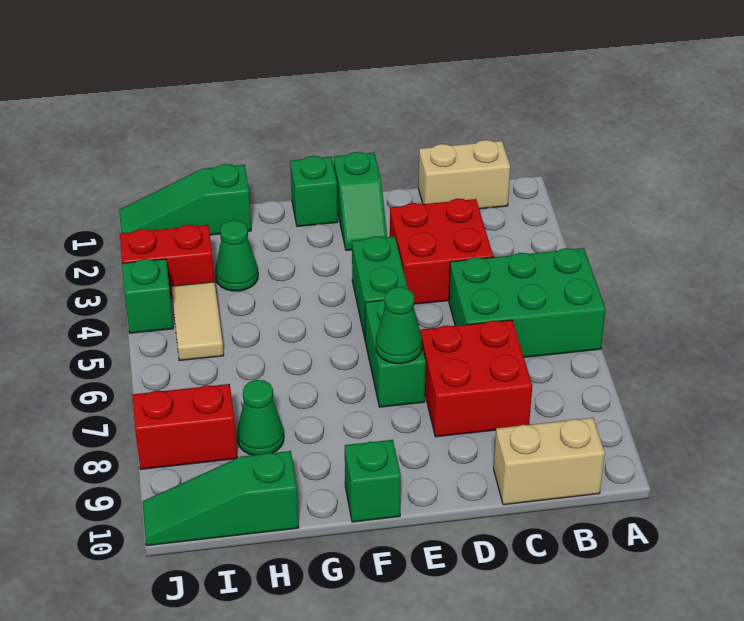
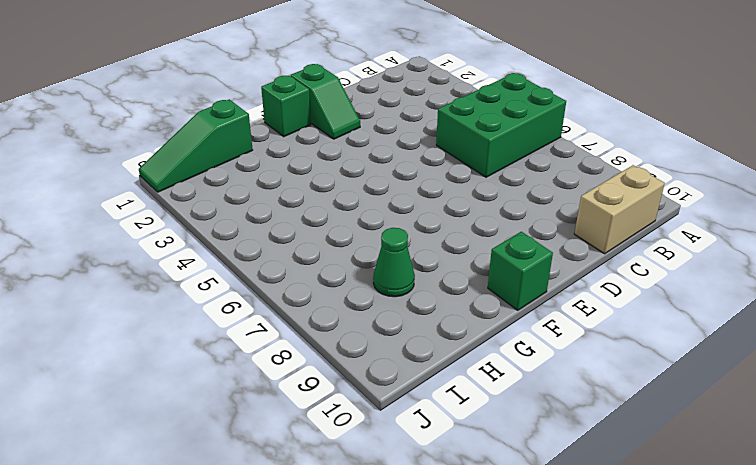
none -> tan brick B1:C1 level 1
none -> red brick C3:D4 level 1
none -> red brick C7:D8 level 1

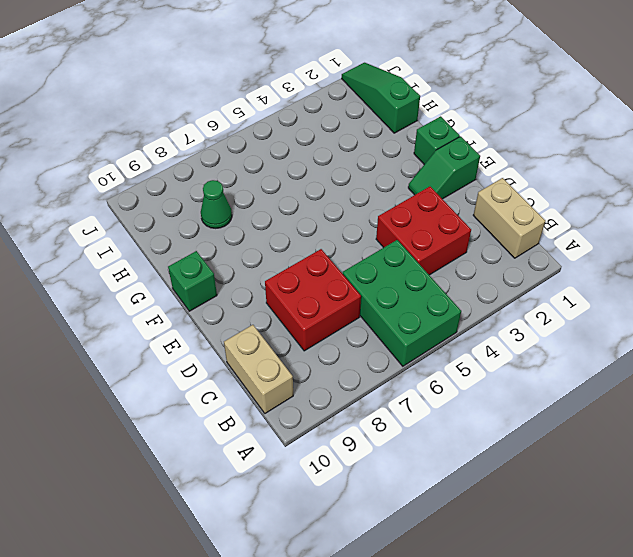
none -> green brick E4:E5 level 1
none -> green brick E6:E7 level 1
none -> green cone H3 level 1

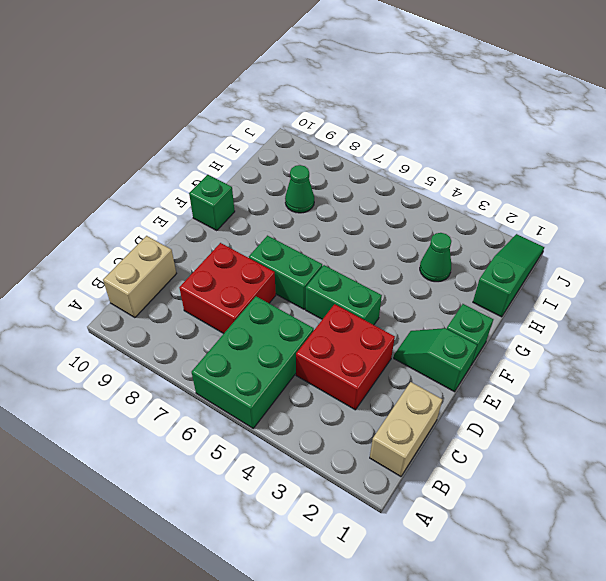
none -> green slope H10:J10 level 1 top H
none -> red brick I3:J3 level 1
none -> tan tile I4:I5 level 1

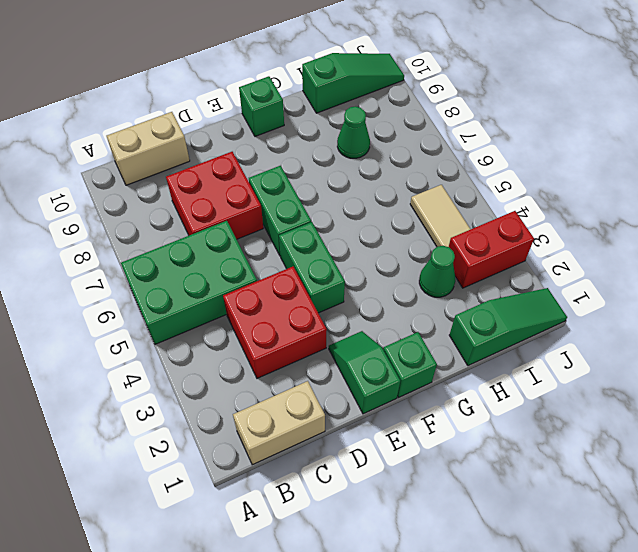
none -> red brick I8:J8 level 1
none -> green brick J4 level 1
none -> green cone E7 level 2

